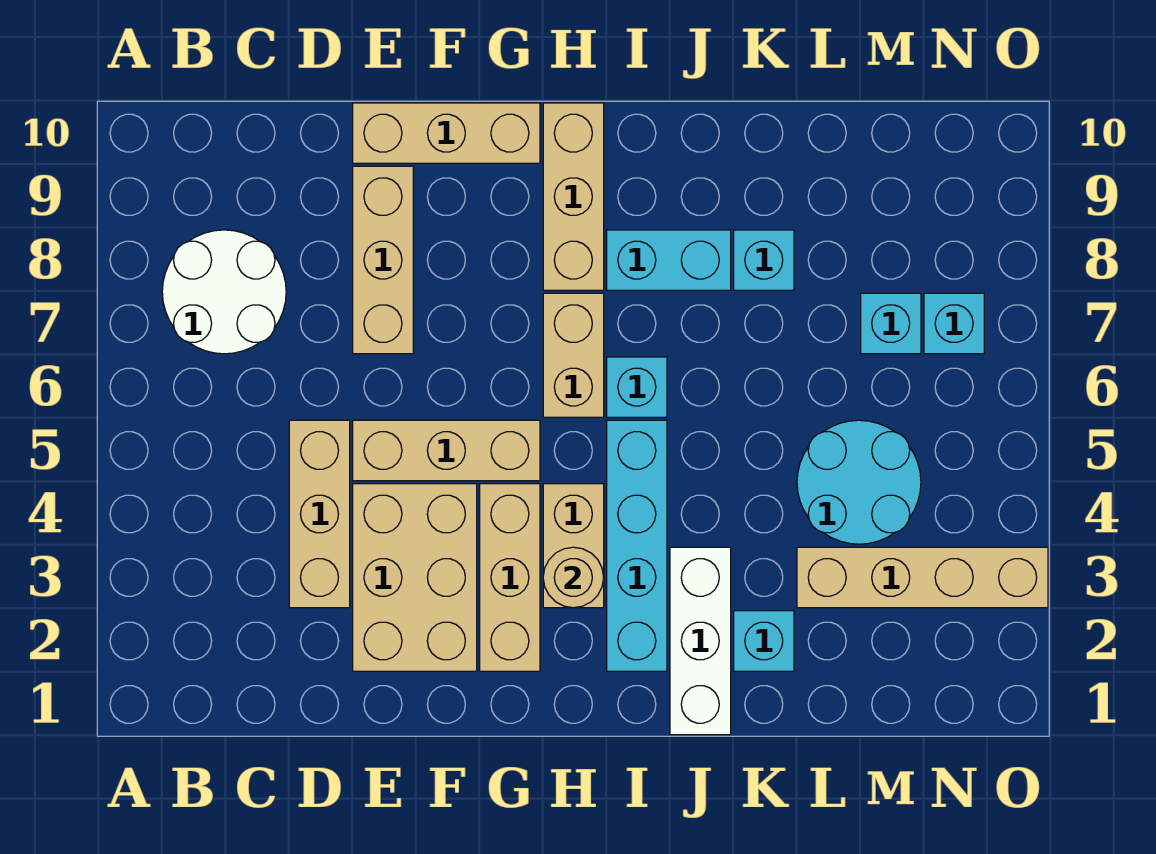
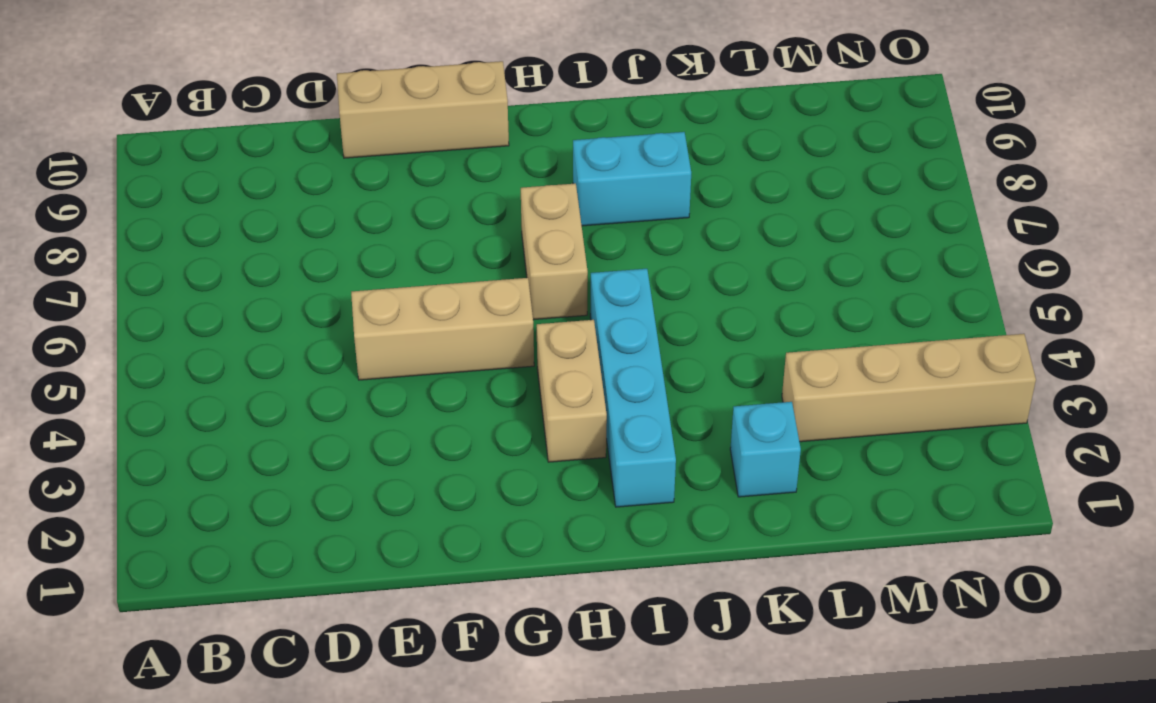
none -> white round brick B7:C8 level 1
none -> tan brick D3:D5 level 1
none -> tan brick E2:F4 level 1

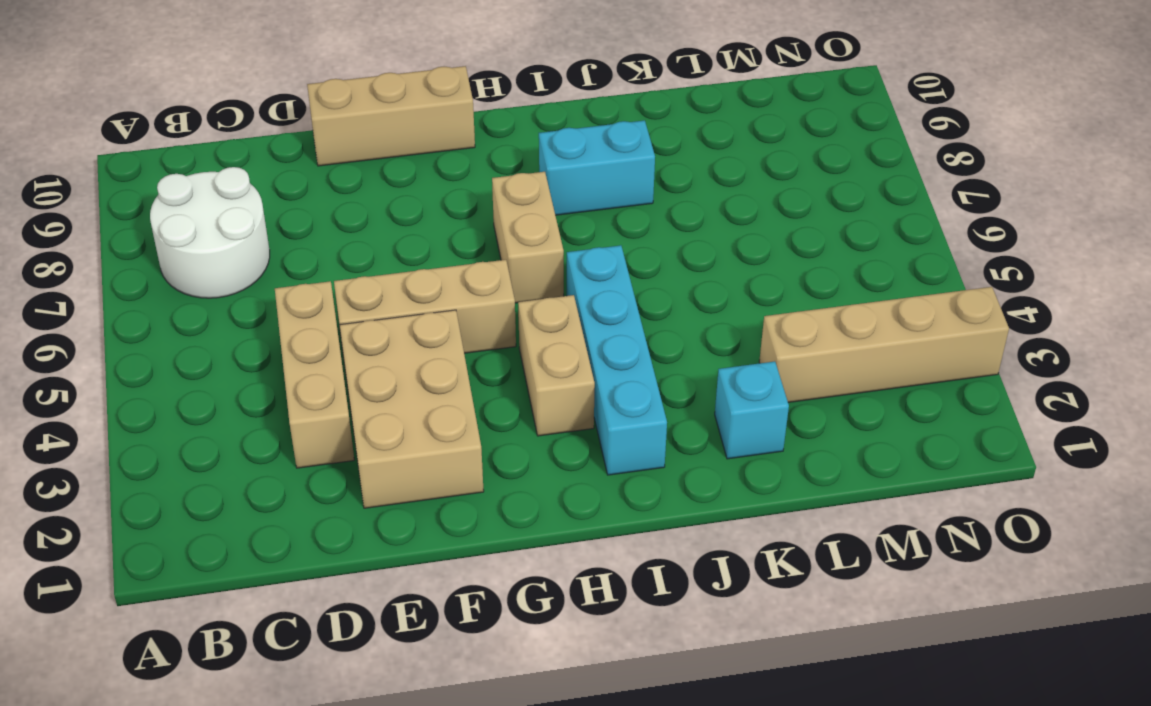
none -> tan brick E7:E9 level 1
none -> tan brick G2:G4 level 1
none -> tan brick H8:H10 level 1

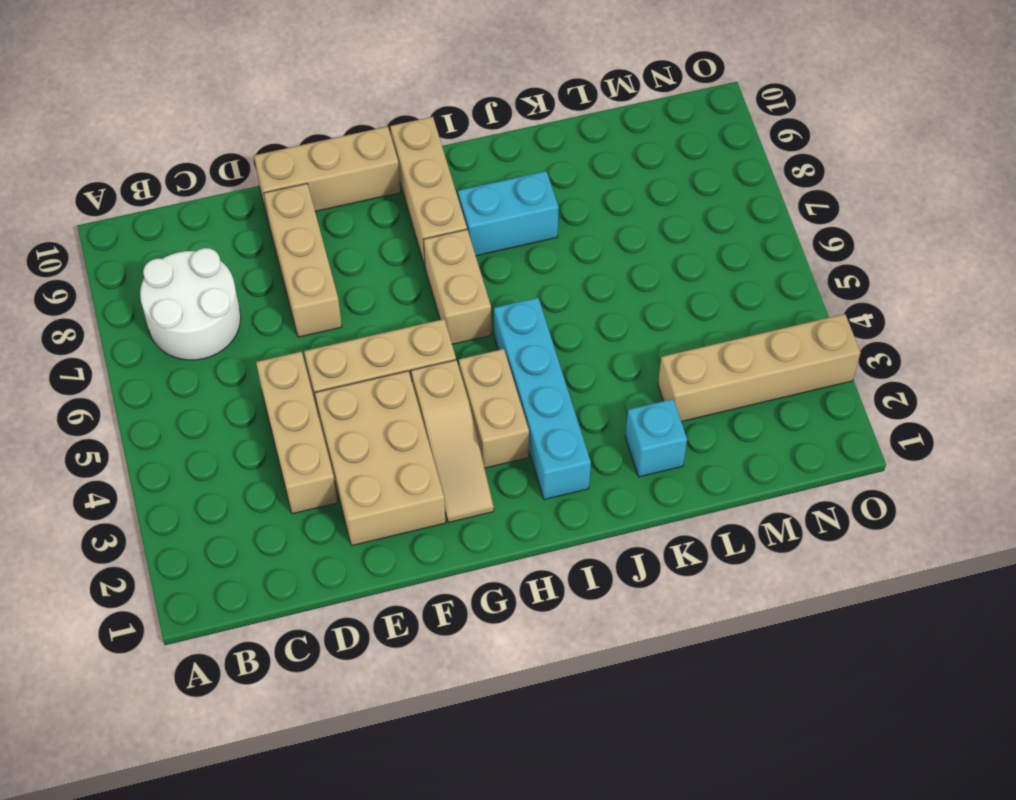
tan slope G2:G4 level 1 top 4 -> tan brick G2:G4 level 1
none -> cyan brick I6 level 1
none -> white brick J1:J3 level 1
none -> cyan brick K8 level 1

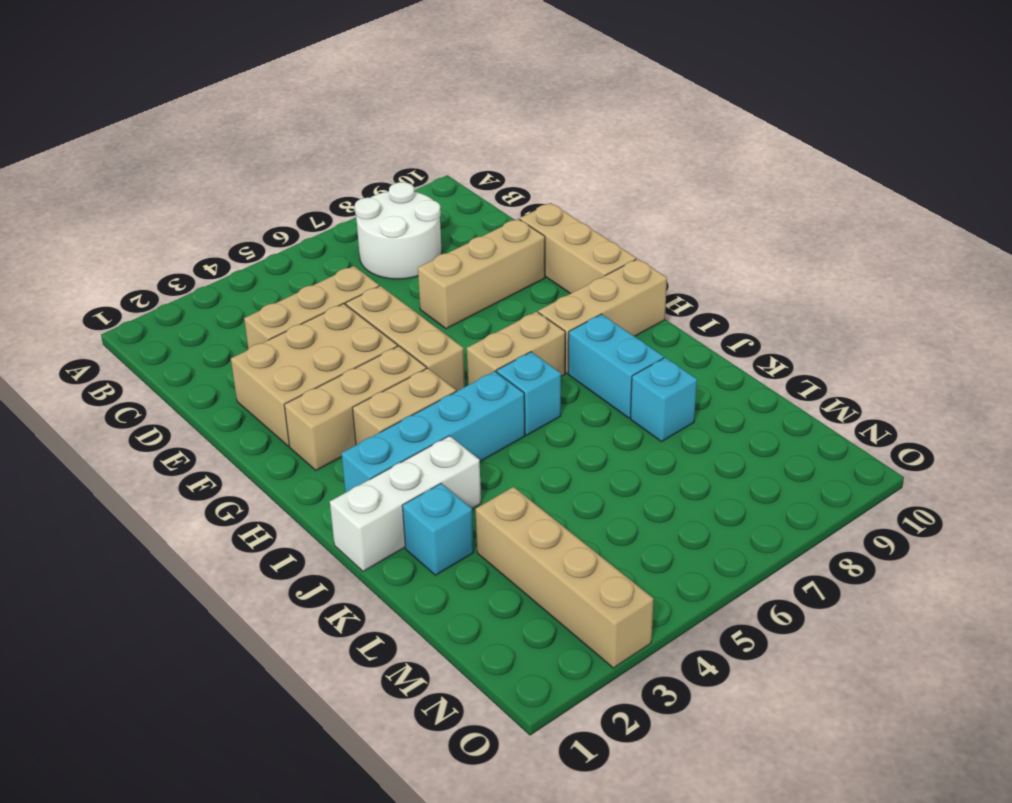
none -> cyan round brick L4:M5 level 1
none -> cyan brick M7 level 1
none -> cyan brick N7 level 1

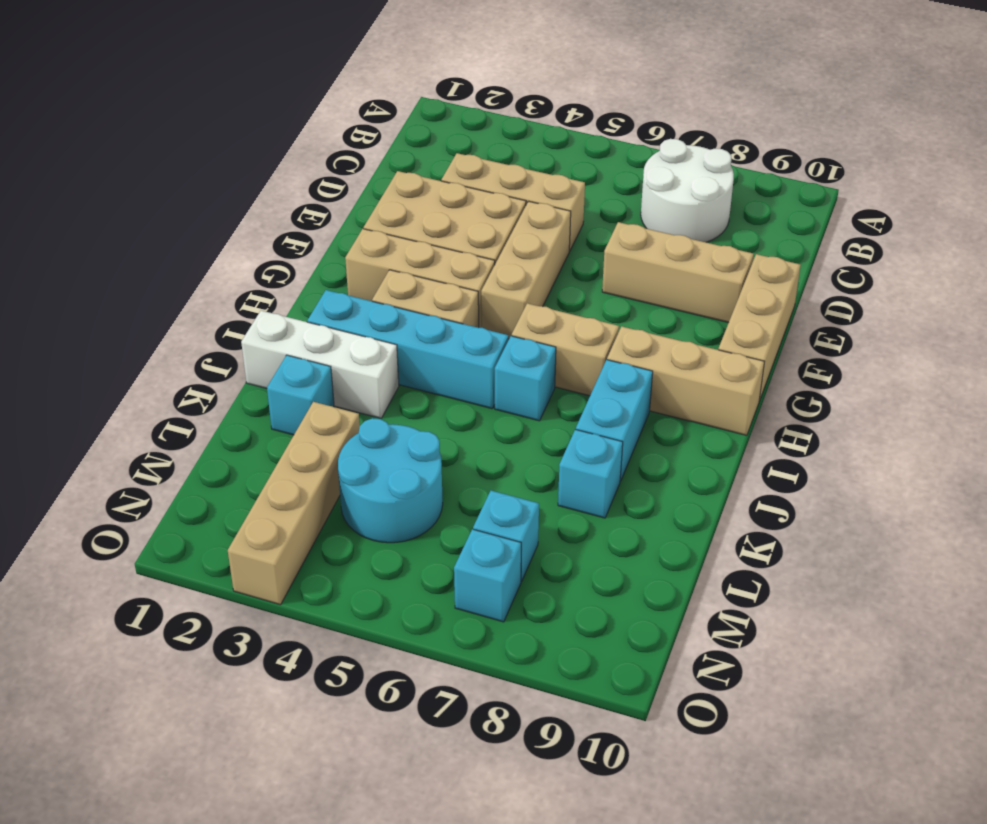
none -> tan round brick H3 level 2

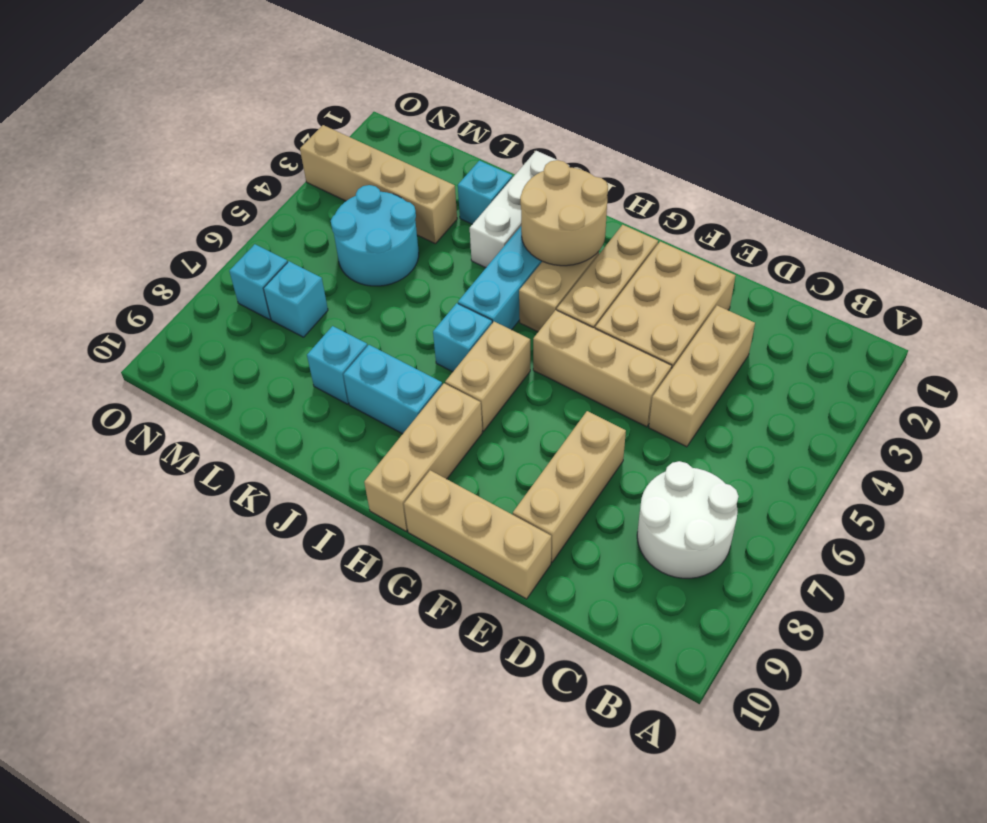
tan round brick H2:I3 level 2 -> tan round brick H3 level 2

